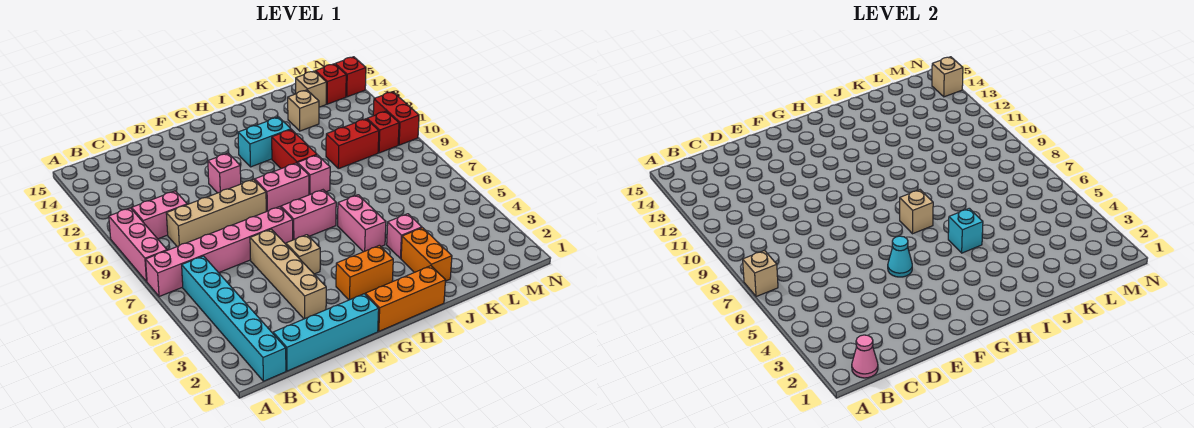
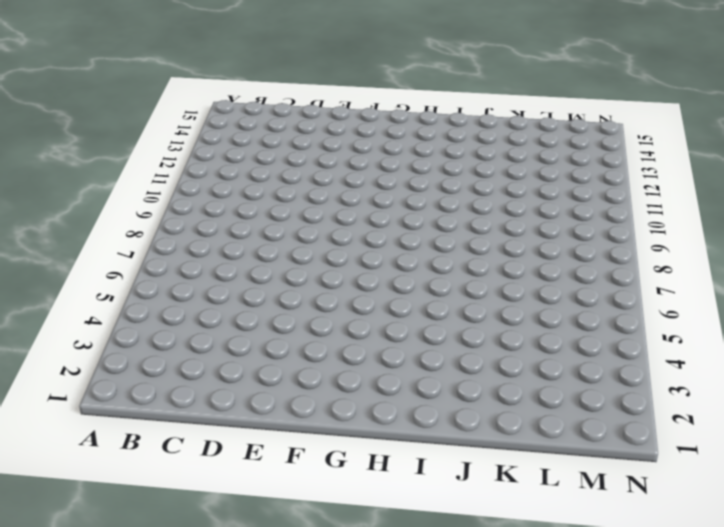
none -> pink brick A7:F7 level 1
none -> pink brick A8:A10 level 1
none -> cyan brick B1:B6 level 1
none -> pink brick B10:C10 level 1

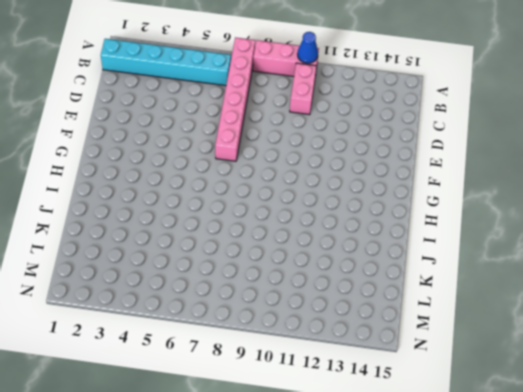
blue cone A10 level 2 -> none
none -> cyan brick C1:F1 level 1
none -> tan brick C9:F9 level 1
none -> tan brick E3:E6 level 1
none -> tan brick F5 level 1

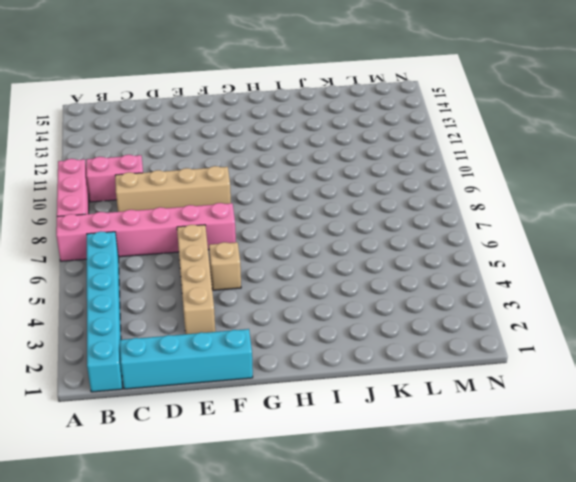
none -> pink brick F11 level 1
none -> orange brick G1:I1 level 1
none -> orange brick G3:H3 level 1
none -> pink brick G7:H7 level 1

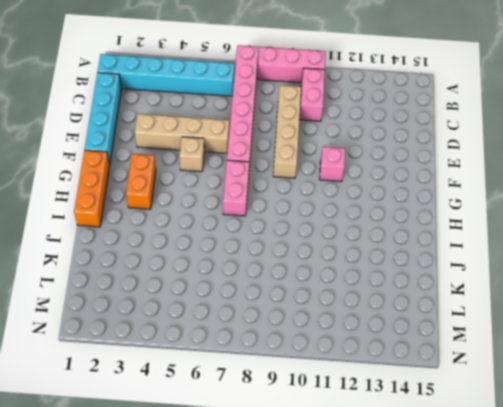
none -> pink brick G9:H9 level 1
none -> cyan brick H12:I12 level 1
none -> pink brick I5:I6 level 1
none -> pink brick I9 level 1

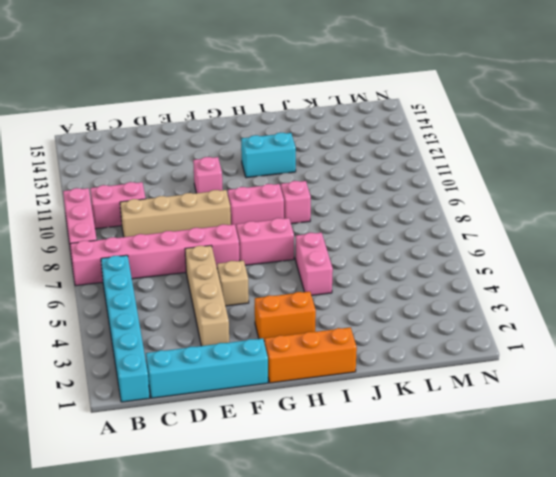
none -> red brick I10:I11 level 1
none -> orange brick J2:J3 level 1
none -> pink brick J4 level 1
none -> red brick K10:L10 level 1

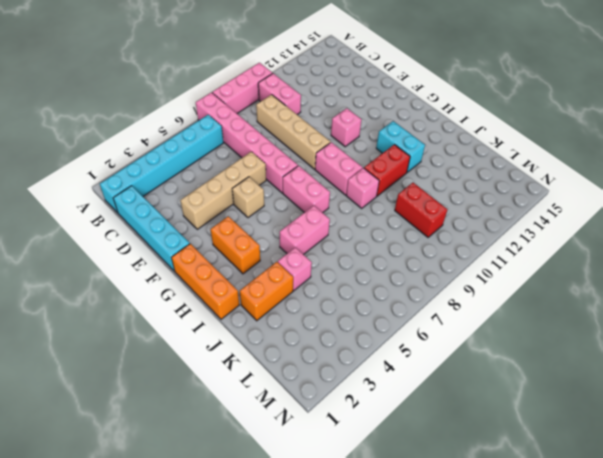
none -> tan brick K13 level 1
none -> tan brick L14 level 1
none -> red brick M10 level 1
none -> red brick M14 level 1

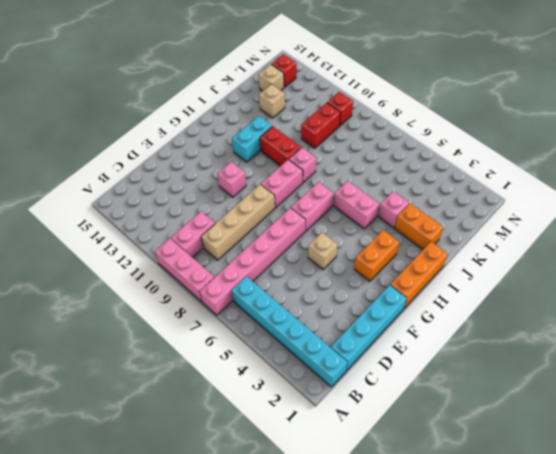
none -> tan brick E3:E6 level 1
none -> red brick N10:N11 level 1
none -> red brick N14 level 1
none -> tan brick A7 level 2

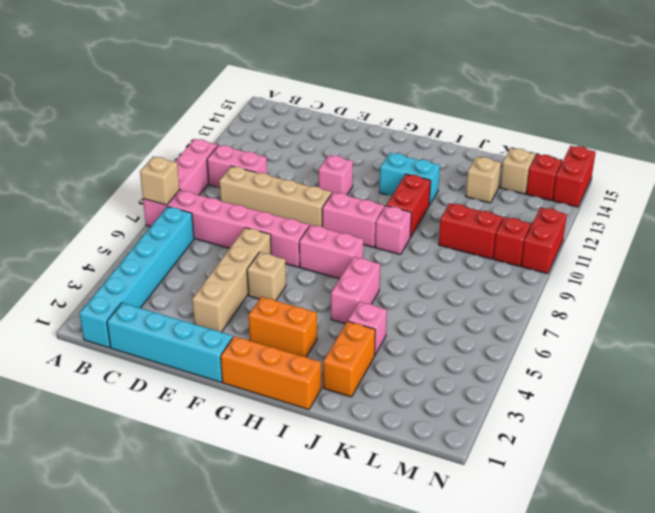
red brick N14:N15 level 1 -> red brick N14 level 1
none -> pink cone B1 level 2
none -> cyan cone F5 level 2
none -> tan brick H7 level 2
none -> cyan brick I5 level 2

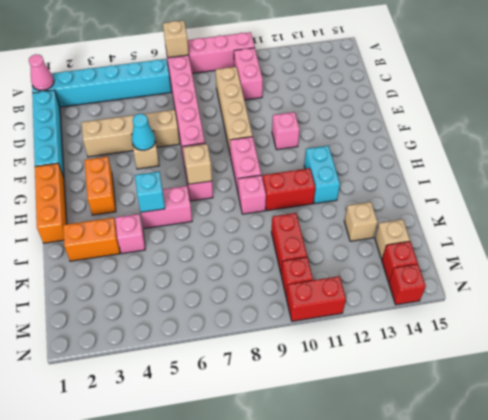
none -> tan brick N14 level 2

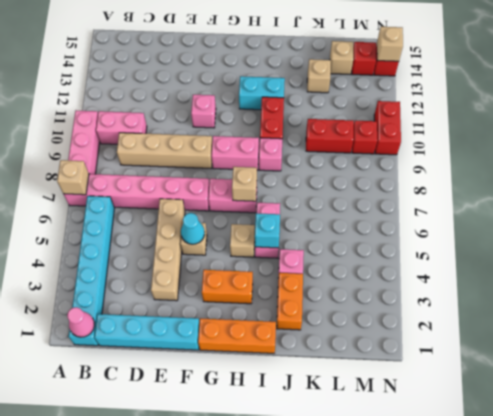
tan brick H5 level 1 -> none

